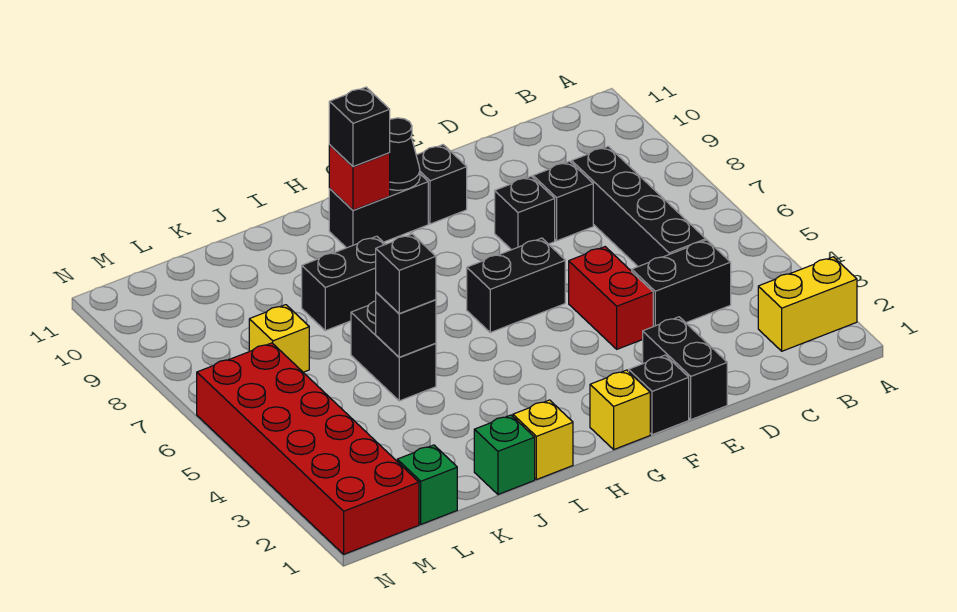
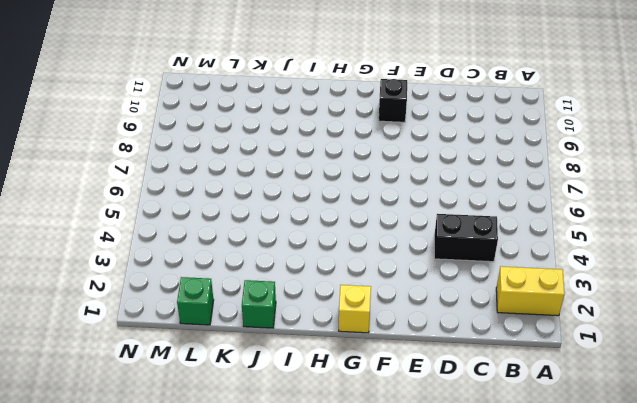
none -> black brick C5:C8 level 1
none -> black brick D8 level 1
none -> black brick E1:E2 level 1

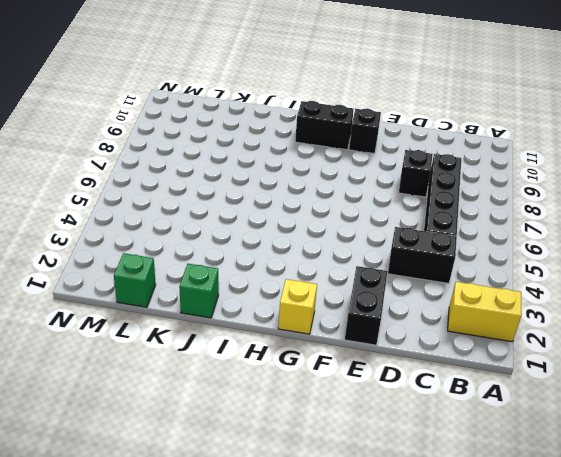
none -> red brick E4:E5 level 1
none -> black brick E8 level 1
none -> black brick F1 level 1

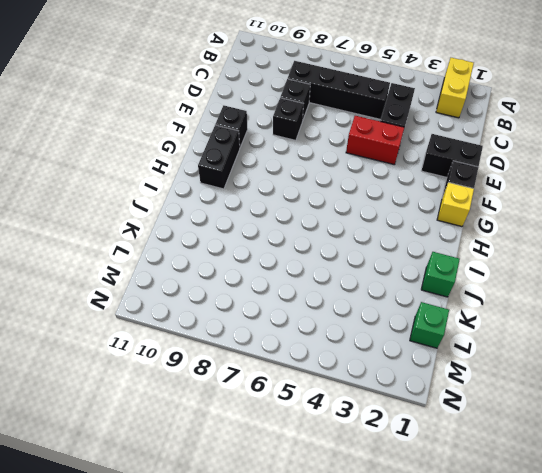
none -> black brick F6:G6 level 1
none -> yellow brick I1 level 1
none -> black brick I8:J8 level 1

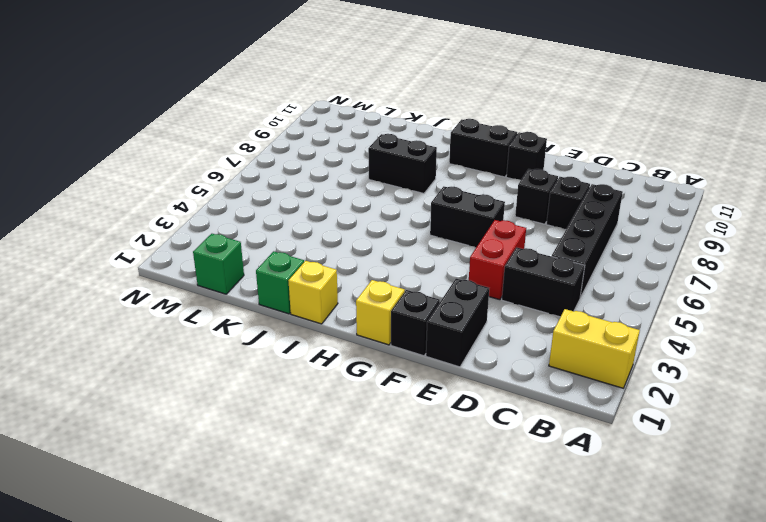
none -> black brick J5:J6 level 1
none -> yellow brick L7 level 1
none -> red brick M1:N6 level 1

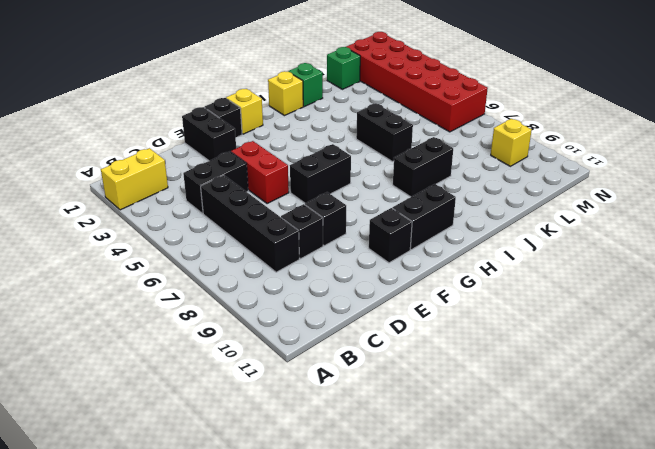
yellow brick M9 level 1 -> yellow brick L7 level 1
none -> black cone G10 level 2
none -> red brick H10 level 2
none -> black brick J5 level 2

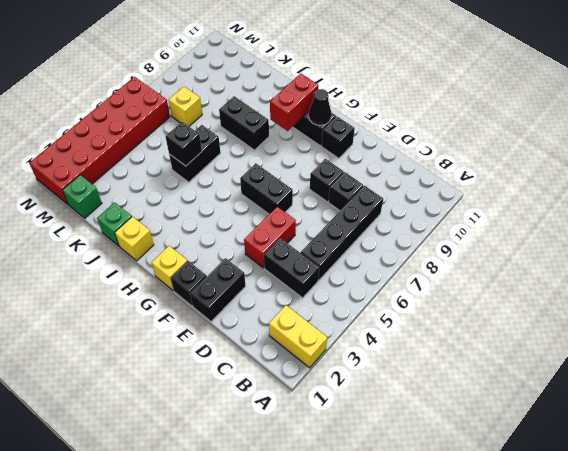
red brick H9:H10 level 2 -> red brick H10 level 2
none -> black brick H10 level 3
none -> black brick J5 level 3

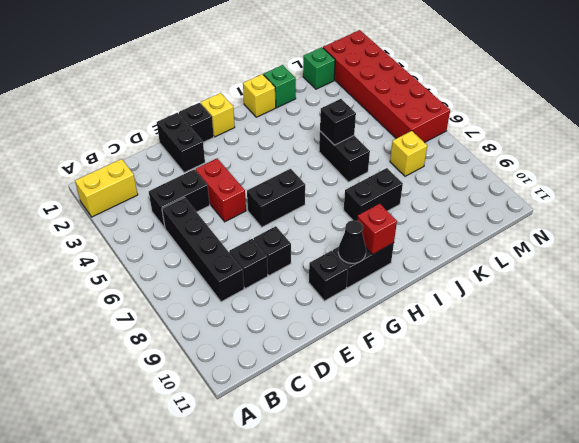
none -> black brick H10 level 3
none -> black brick J5 level 3

